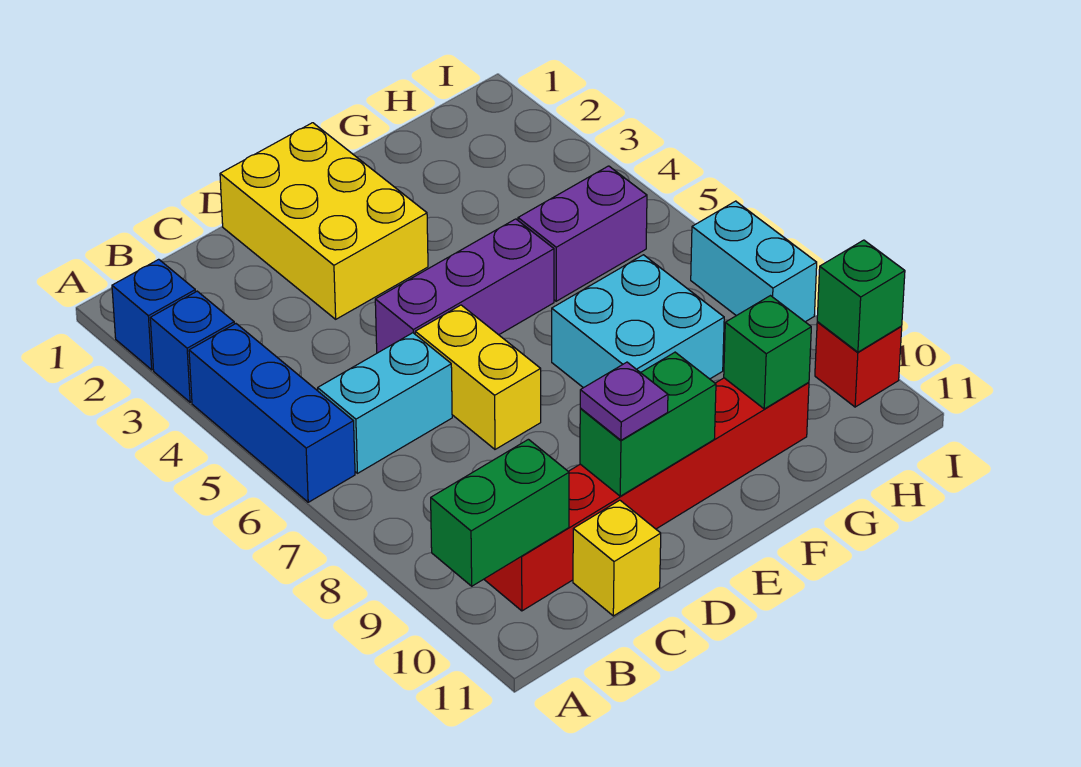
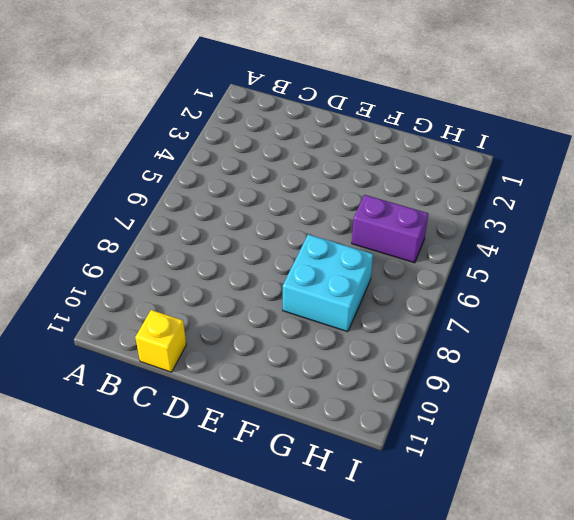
none -> blue brick A2 level 1
none -> blue brick A3 level 1
none -> blue brick A4:A6 level 1

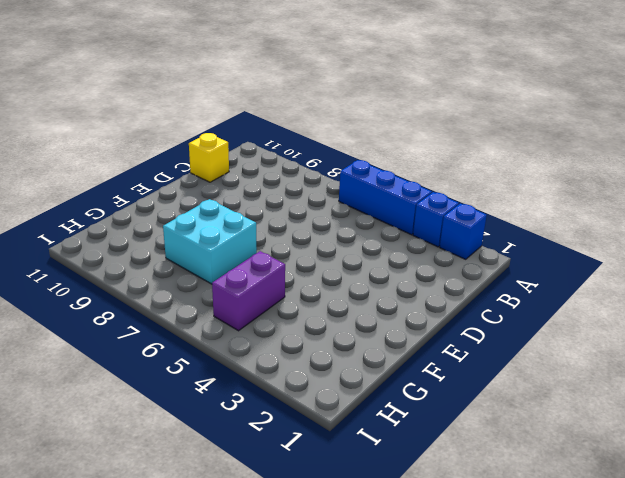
none -> cyan brick B6:C6 level 1
none -> red brick B10:G10 level 1
none -> yellow brick D1:E3 level 1

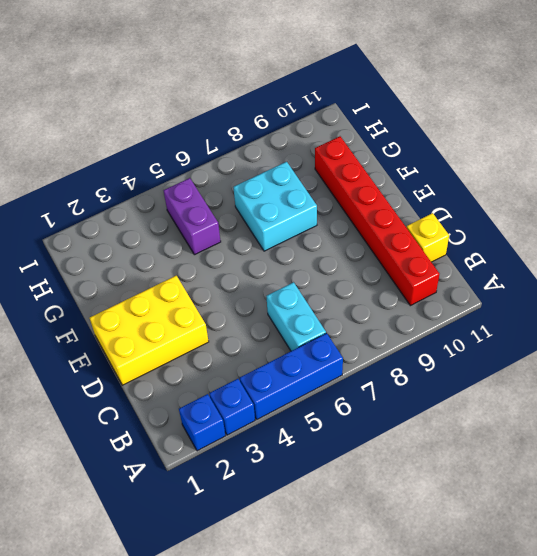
none -> purple brick D5:F5 level 1
none -> yellow brick D6:D7 level 1
none -> cyan brick I7:I8 level 1

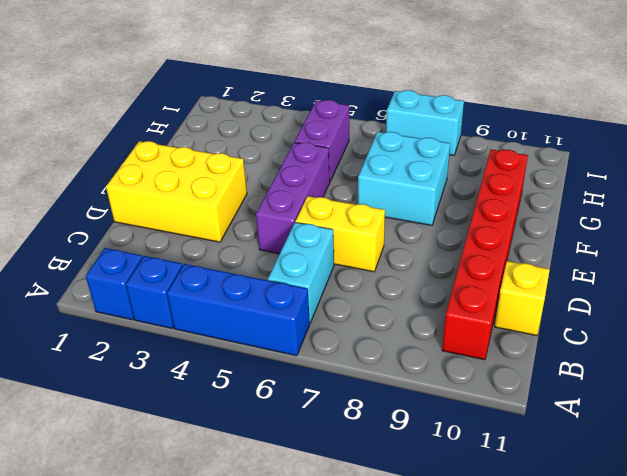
none -> red brick I10 level 1
none -> green brick A10:B10 level 2
none -> green brick D10:E10 level 2

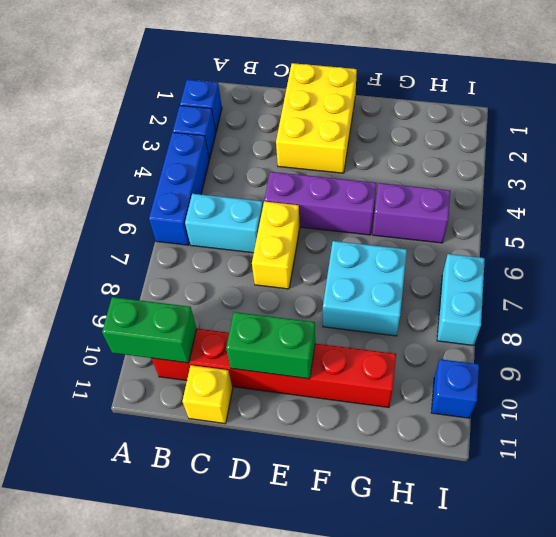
blue brick I10 level 1 -> red brick I10 level 1
none -> green brick G10 level 2
none -> green brick I10 level 2
none -> purple plate D10 level 3

